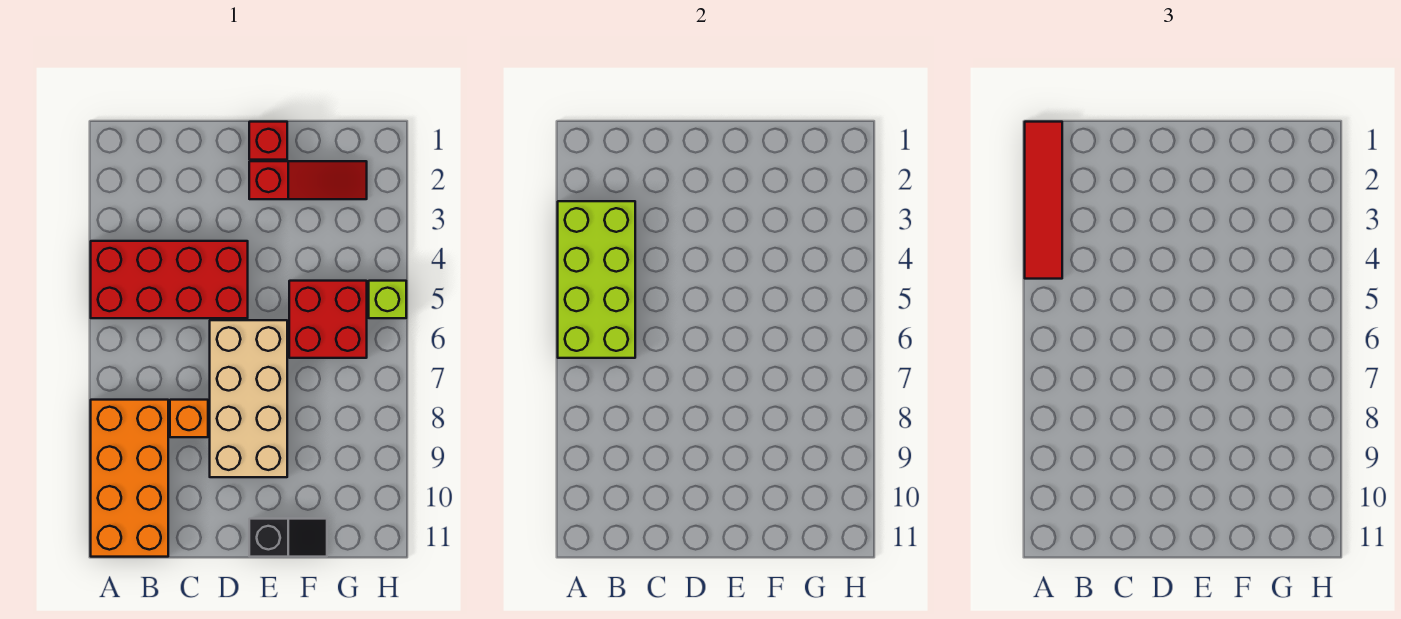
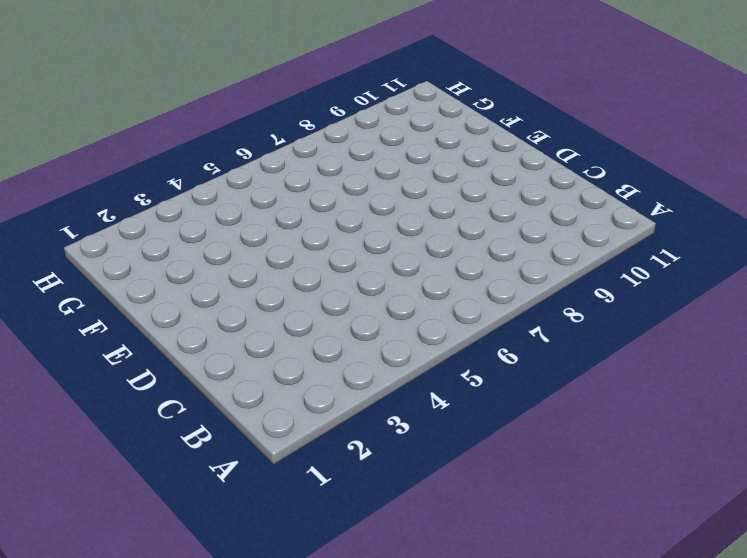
none -> red brick A4:D5 level 1
none -> orange brick A8:B11 level 1

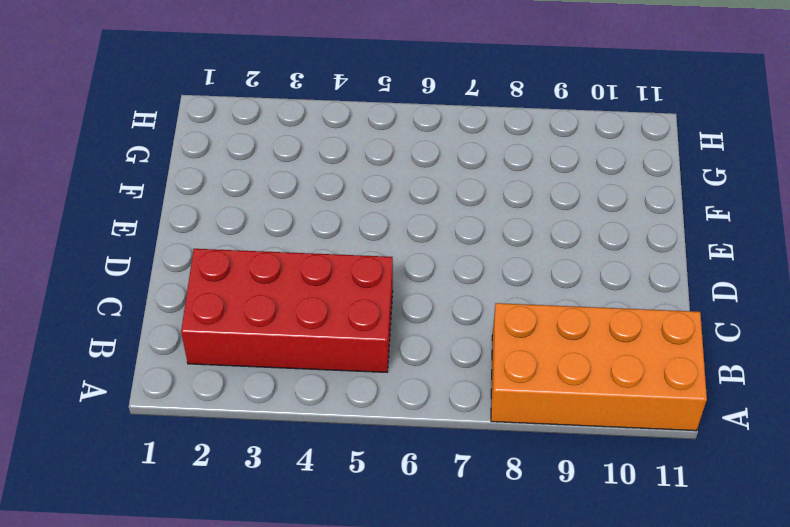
red brick B2:C5 level 1 -> red brick A4:D5 level 1
none -> orange brick C8 level 1
none -> tan brick D6:E9 level 1

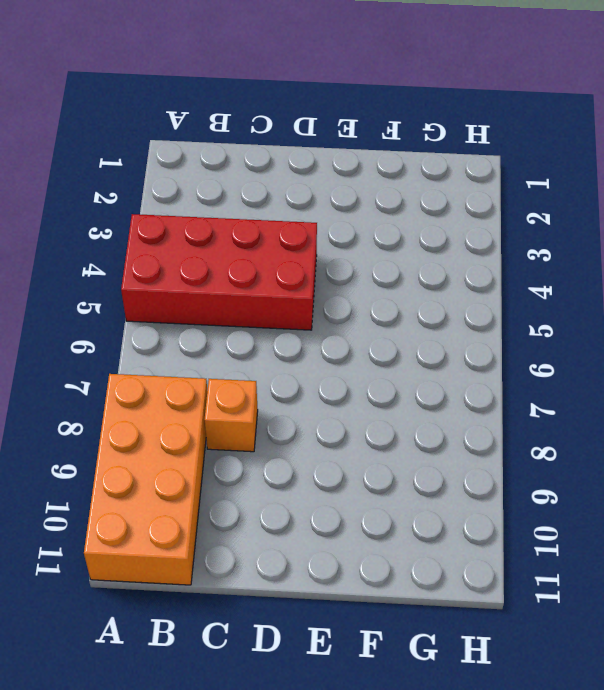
none -> tan brick D6:E9 level 1
none -> red brick E1 level 1

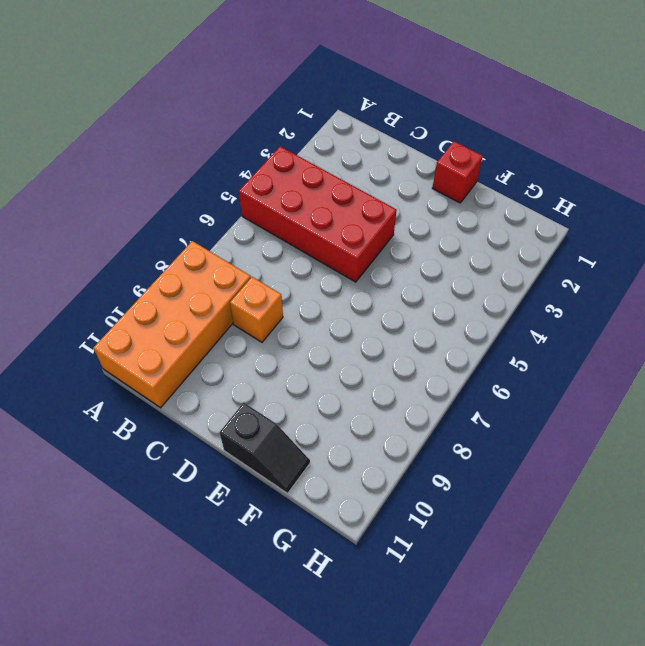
none -> tan brick D6:E9 level 1
none -> red slope E2:G2 level 1 top E

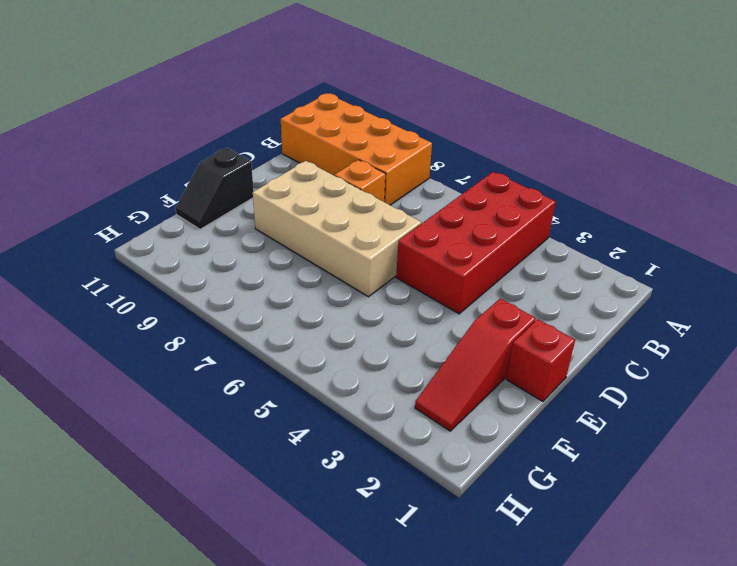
none -> red brick F5:G6 level 1
none -> lime brick H5 level 1

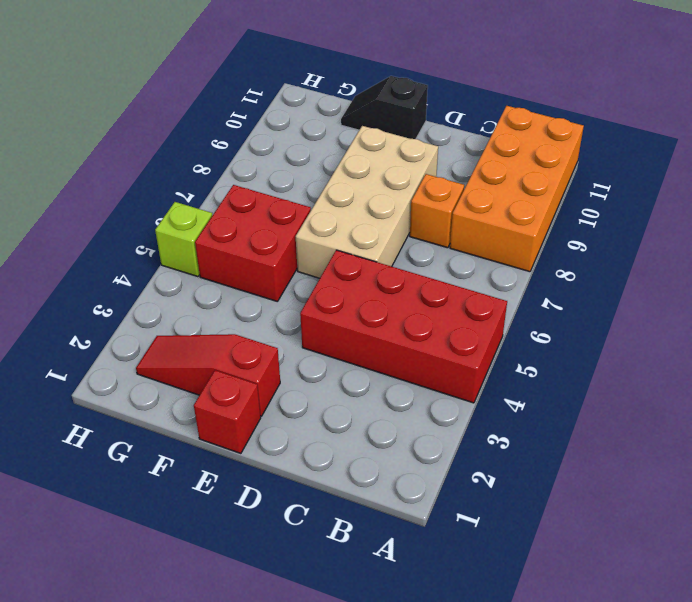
none -> lime brick A3:B6 level 2
none -> red tile A1:A4 level 3

